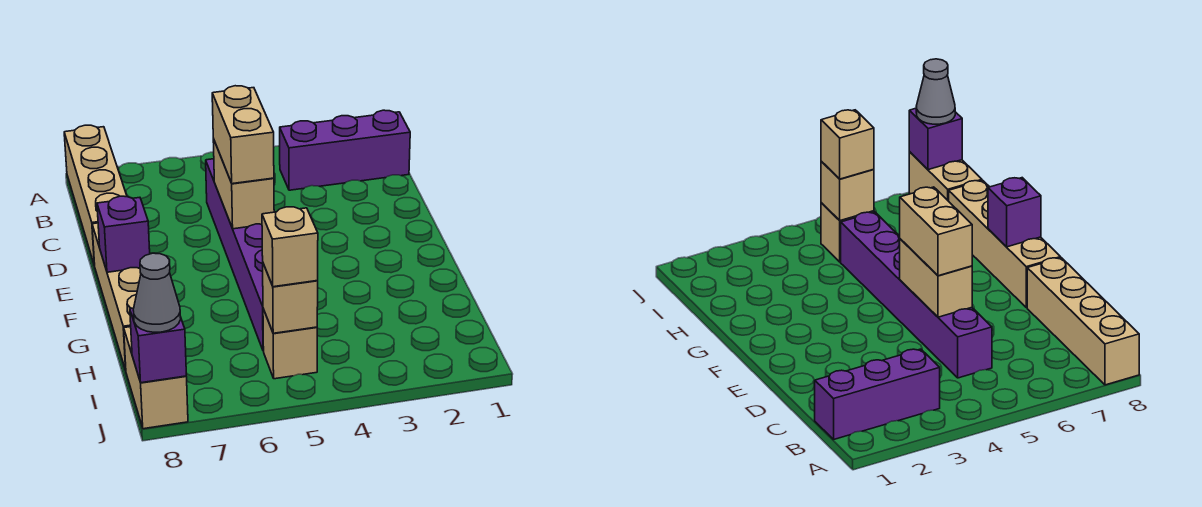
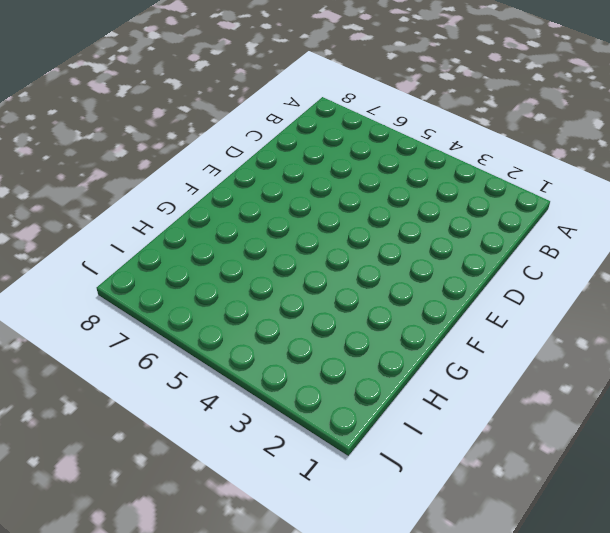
none -> tan brick A8:D8 level 1
none -> purple brick B1:B3 level 1
none -> purple brick C5:H5 level 1

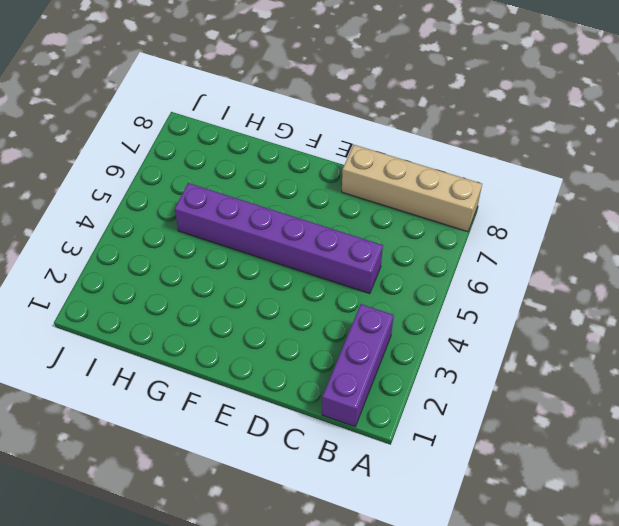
none -> tan brick E8:H8 level 1
none -> tan brick I5 level 1
none -> tan brick I8:J8 level 1

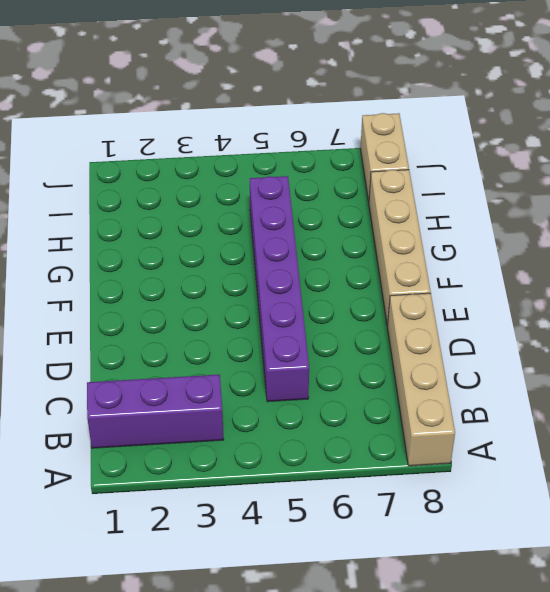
none -> tan brick I5 level 1
none -> tan brick D5:E5 level 2
none -> purple brick F8 level 2

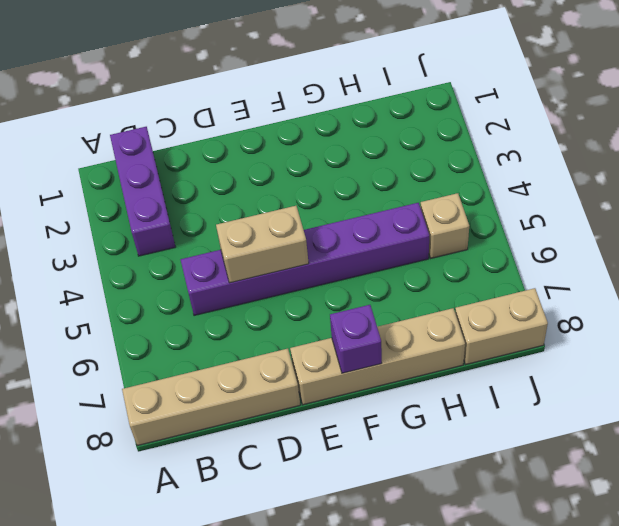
none -> tan brick I5 level 2
none -> purple brick J8 level 2
none -> tan brick D5:E5 level 3

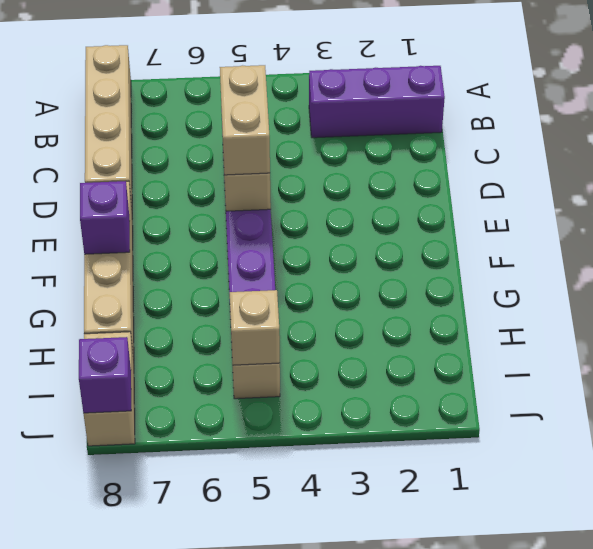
none -> tan brick I5 level 3
none -> grey cone J8 level 3

